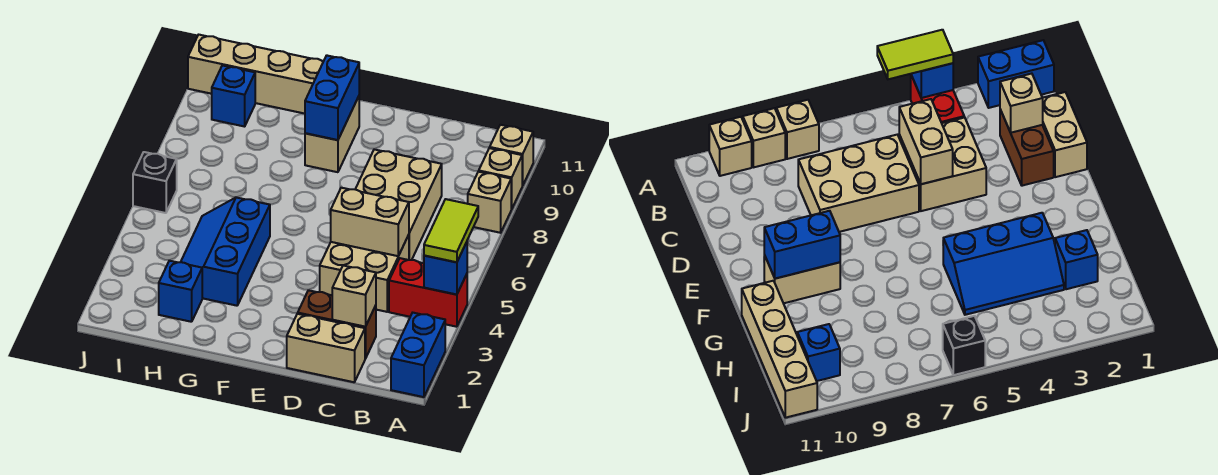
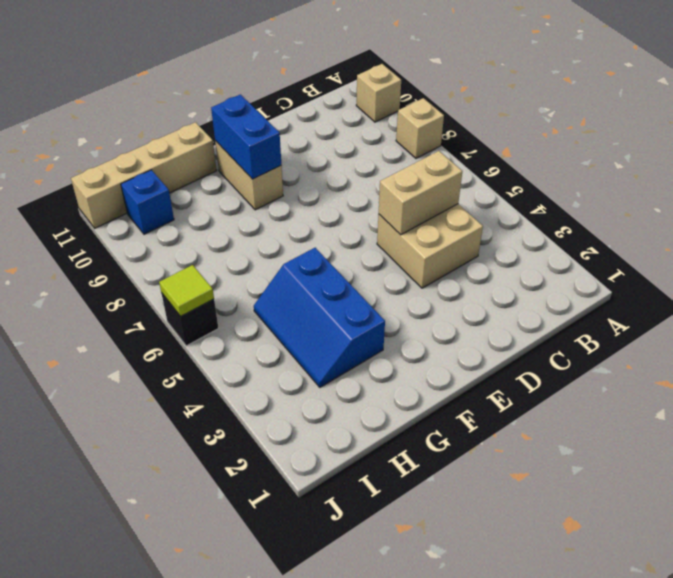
lime tile J6 level 2 -> none
none -> blue brick A1:A2 level 1
none -> red brick A4:B4 level 1
none -> tan brick A9 level 1

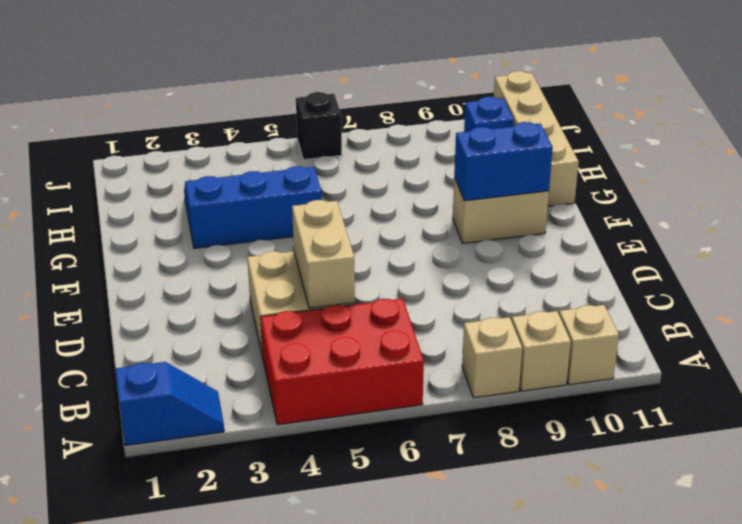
blue slope A1:A2 level 1 top 1 -> blue brick A1:A2 level 1
red brick A4:B6 level 1 -> red brick A4:B4 level 1
none -> tan brick C1:D1 level 1
none -> brown brick C2:D2 level 1
none -> tan brick C6:D8 level 1

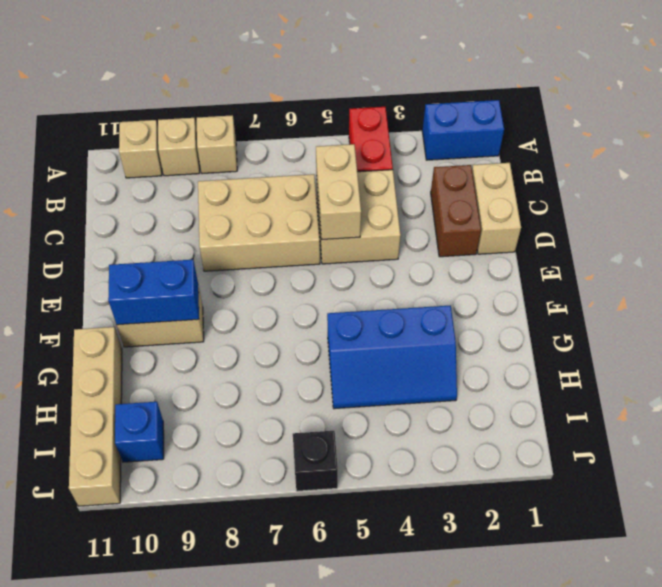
none -> blue brick H2 level 1
none -> blue brick A4 level 2
none -> tan brick C2 level 2

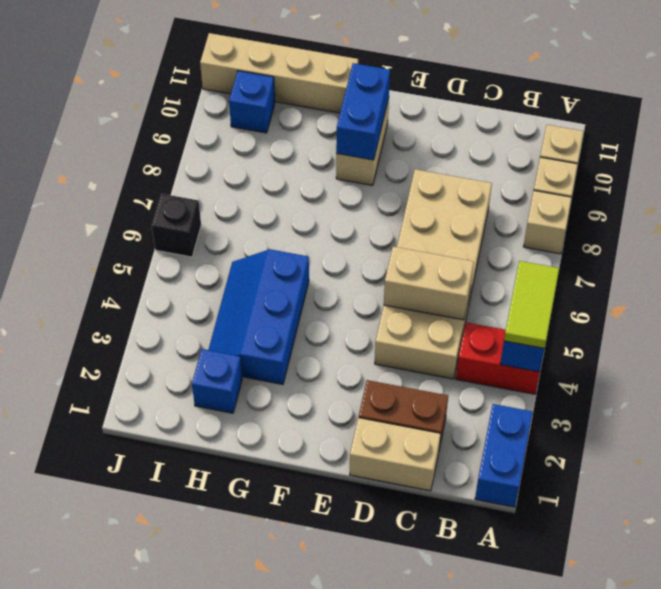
none -> tan brick C2 level 2

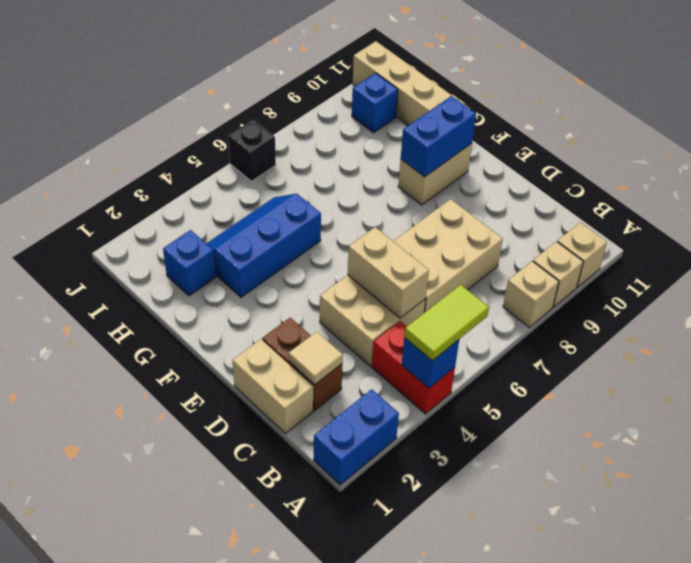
tan tile C2 level 2 -> tan brick C2 level 2

